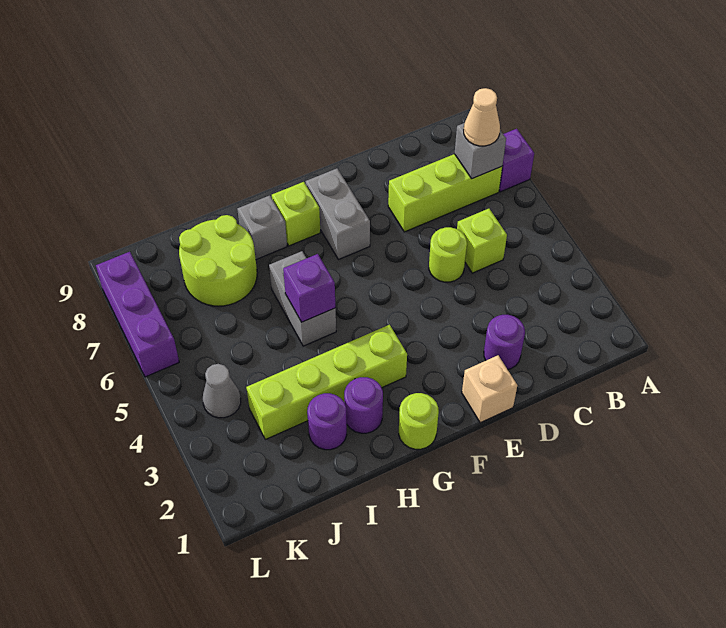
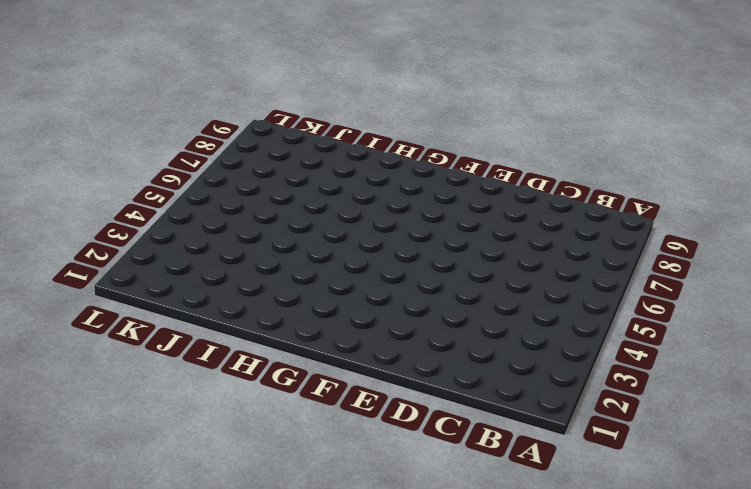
none -> purple brick A7 level 1
none -> lime brick B7:D7 level 1
none -> lime brick C5 level 1

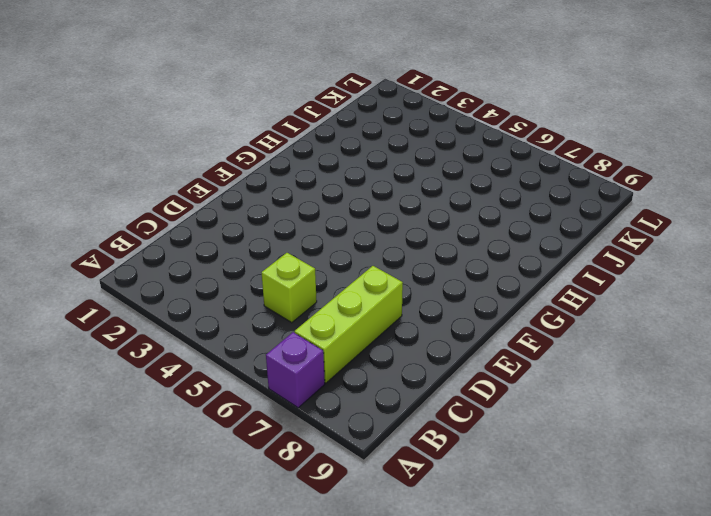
none -> purple round brick D2 level 1
none -> lime round brick D5 level 1
none -> tan brick E1 level 1

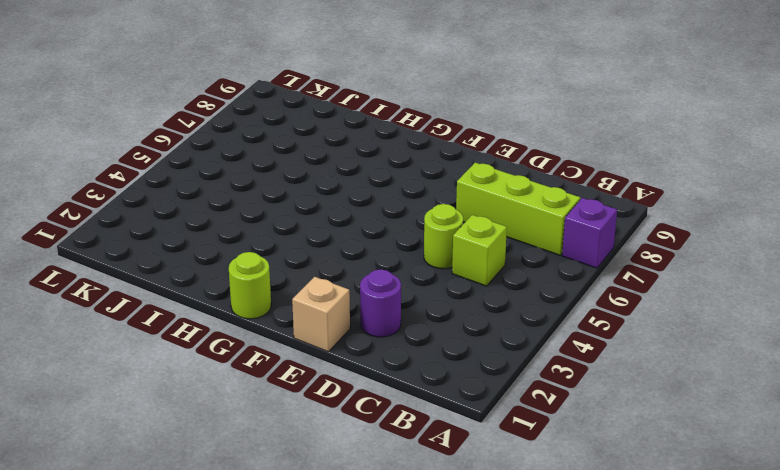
none -> grey brick F7:F8 level 1
none -> lime brick G3:J3 level 1
none -> lime brick G8 level 1

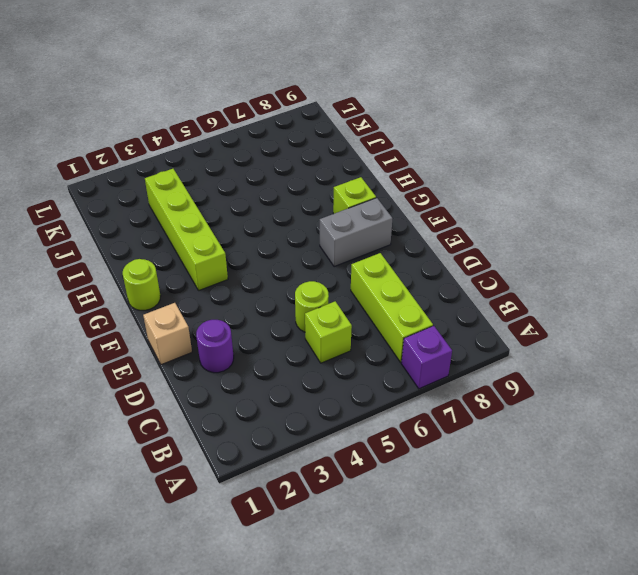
none -> purple round brick H2 level 1
none -> grey brick H5:H6 level 1
none -> grey brick H8 level 1

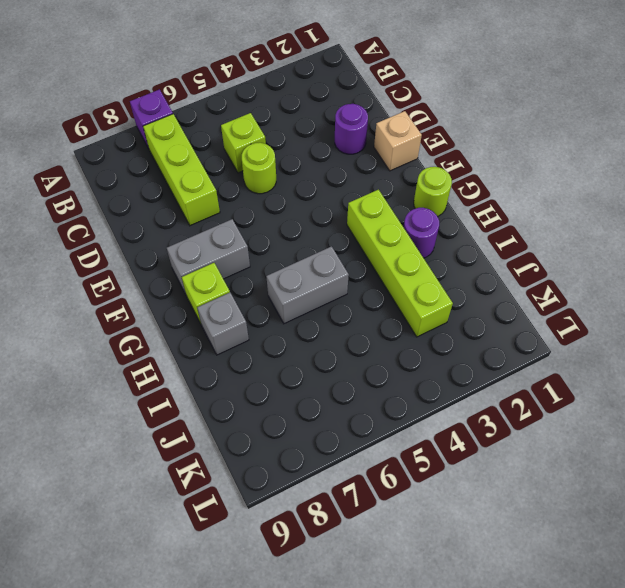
none -> purple round brick I2 level 1
none -> lime round brick I7:J8 level 1
none -> grey cone K4 level 1

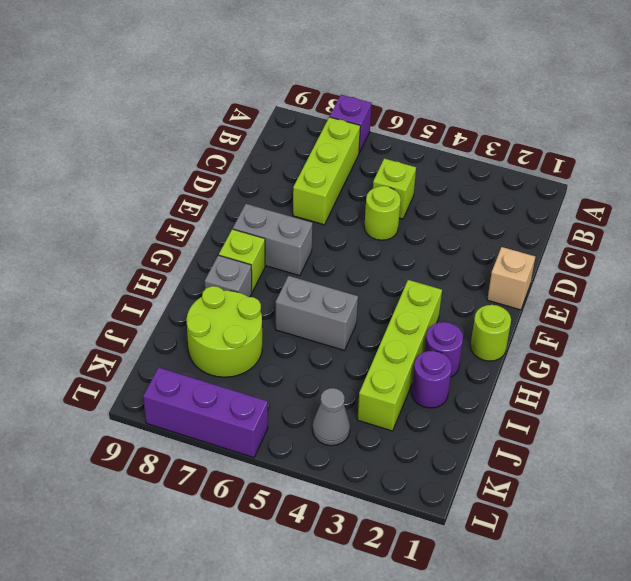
none -> purple round brick D2 level 1
none -> grey brick B7 level 2
none -> purple brick H5 level 2

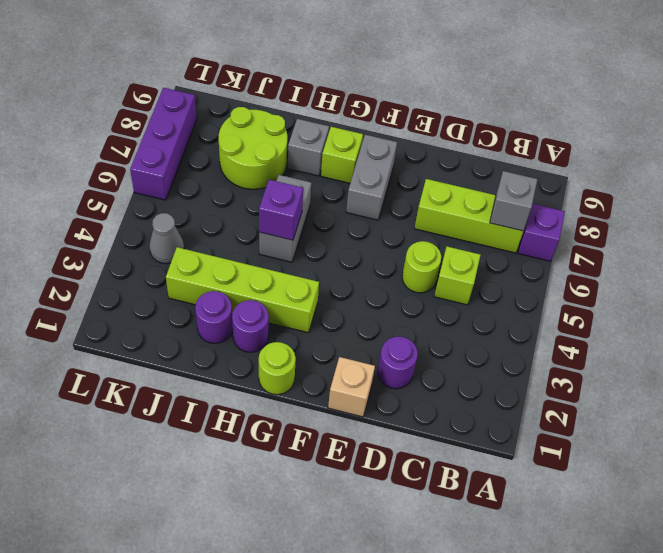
none -> tan cone B7 level 3

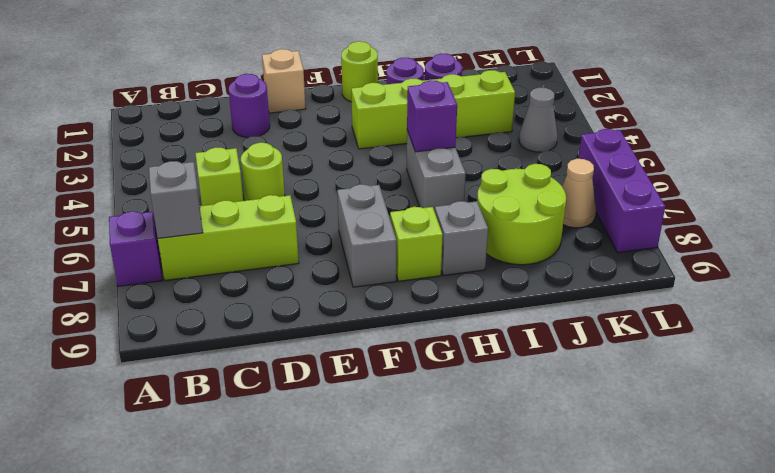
tan cone K7 level 1 -> tan cone B7 level 3

